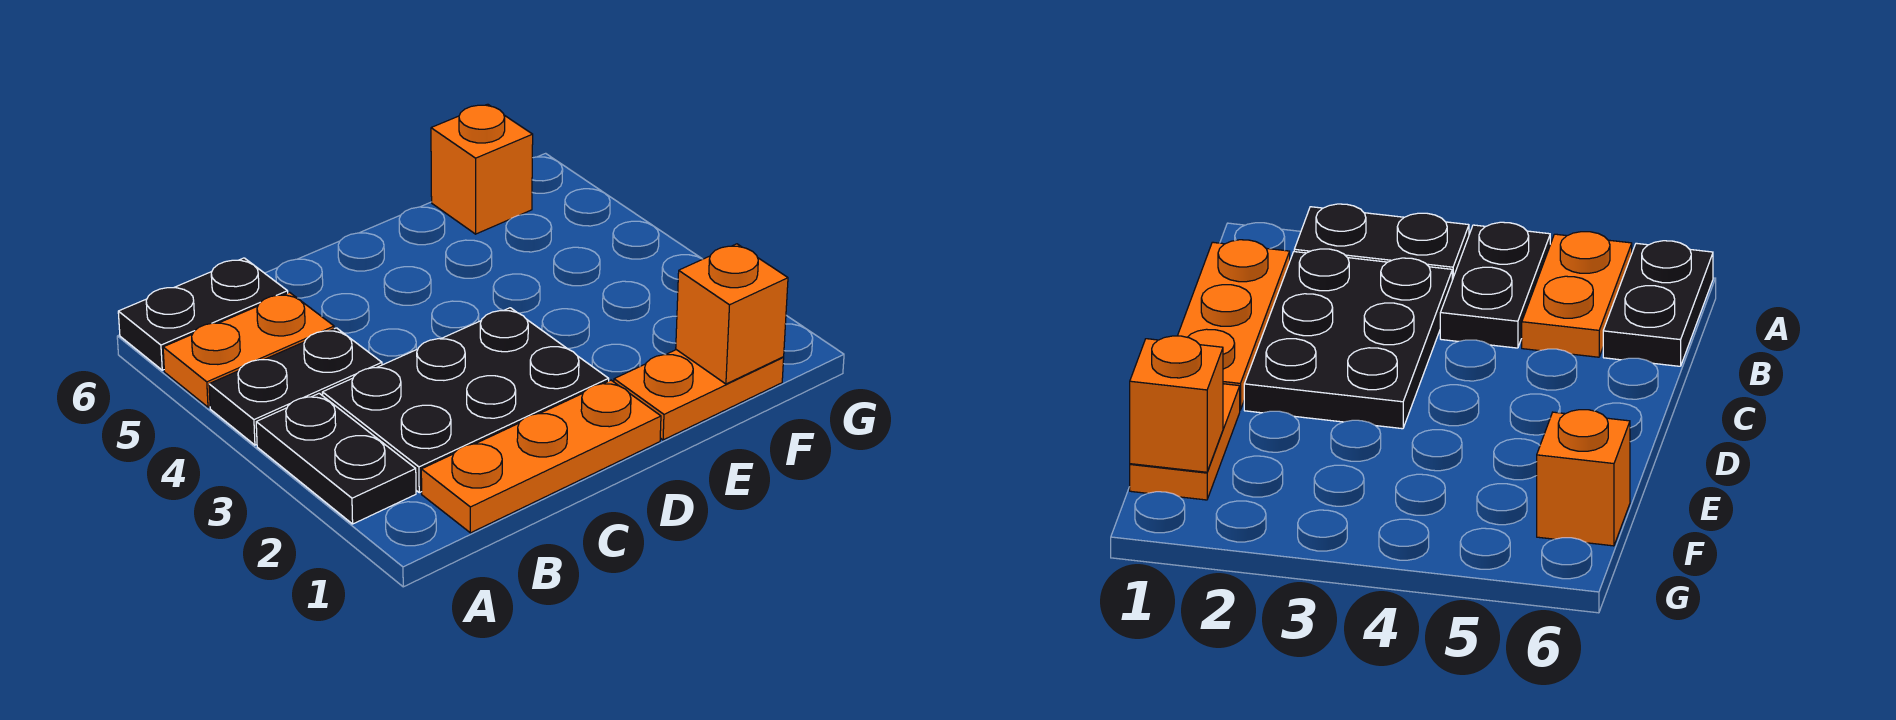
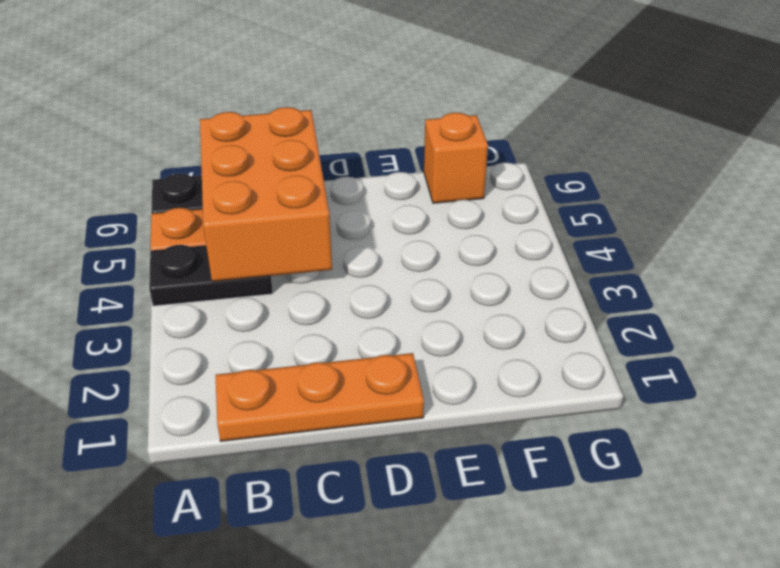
orange brick B4:C6 level 2 -> none
none -> black plate A2:A3 level 1
none -> black plate B2:D3 level 1

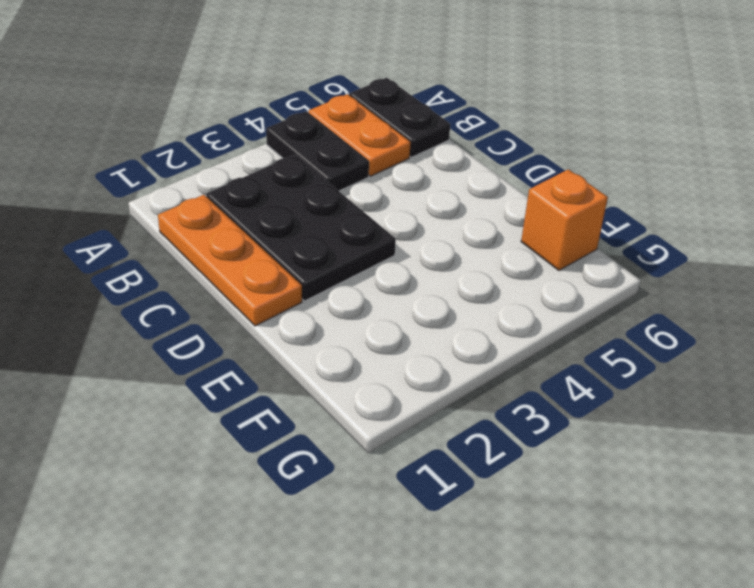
none -> black plate A2:A3 level 1
none -> orange plate E1:F1 level 1

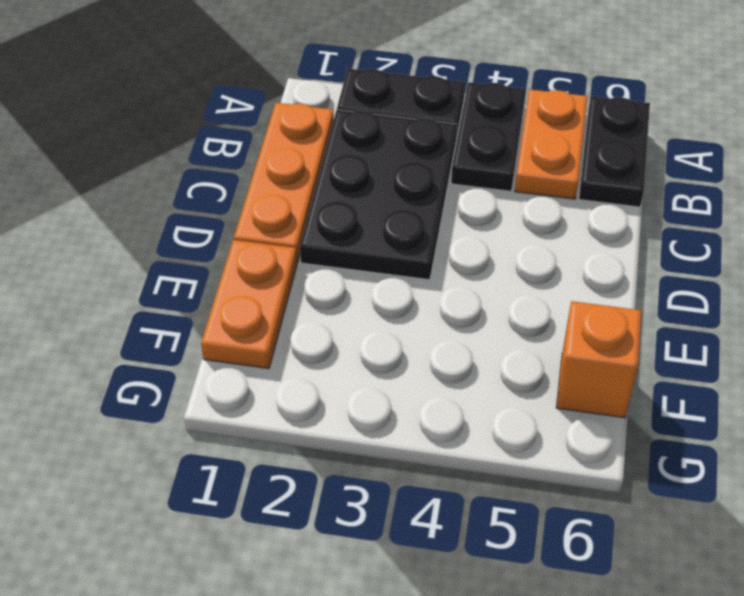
none -> orange brick F1 level 2

